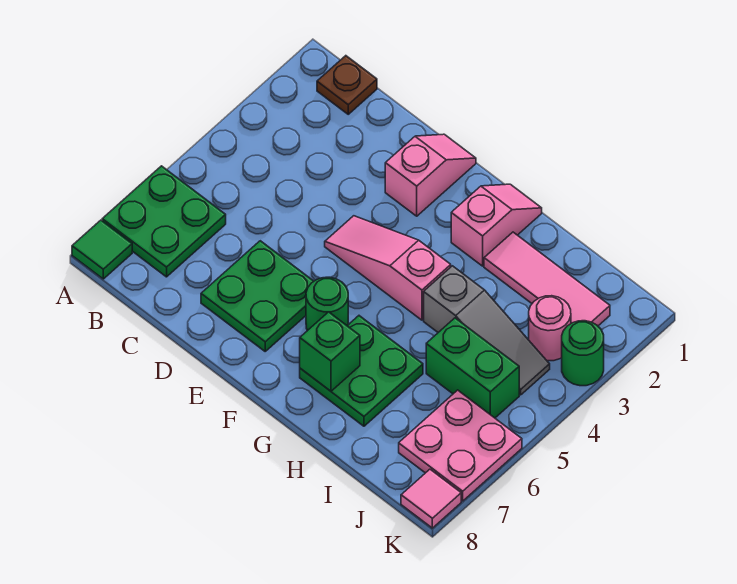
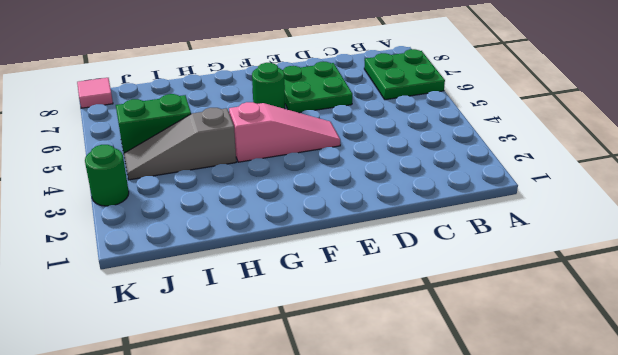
none -> green tile A8 level 1
none -> brown plate B1 level 1
none -> pink slope E1:E2 level 1 top 2

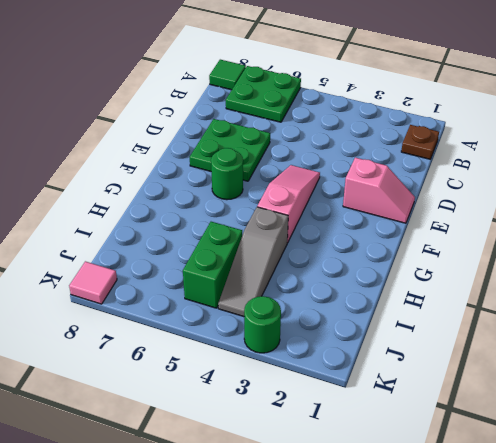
none -> pink slope G1:G2 level 1 top 2
none -> green plate G6:H7 level 1
none -> pink tile H2:J2 level 1

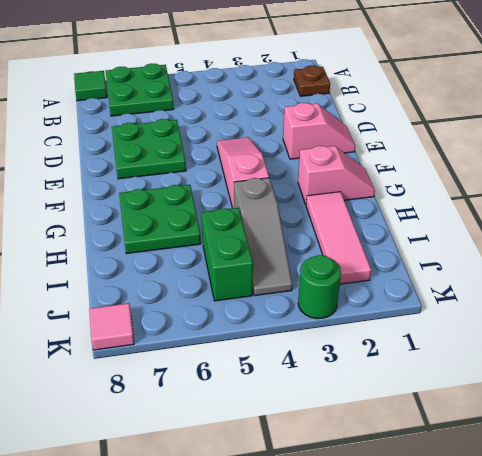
none -> green round brick F6 level 1
none -> pink round brick J3 level 1
none -> pink plate J6:K7 level 1

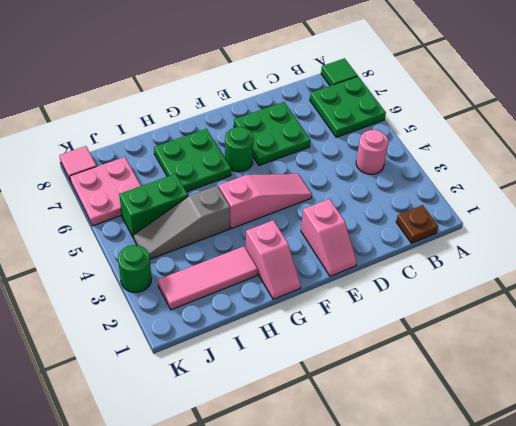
pink round brick B4 level 1 -> pink round brick J3 level 1
none -> green brick G7 level 2

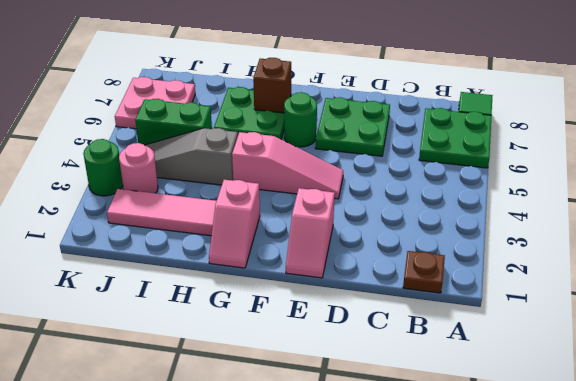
brown brick G7 level 2 -> green brick G7 level 2
none -> pink tile K8 level 1

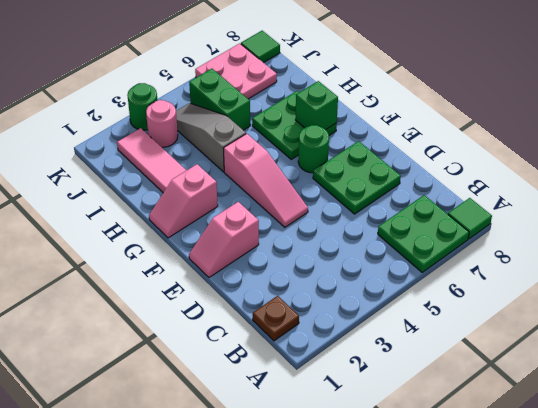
green tile K8 level 1 -> pink tile K8 level 1

